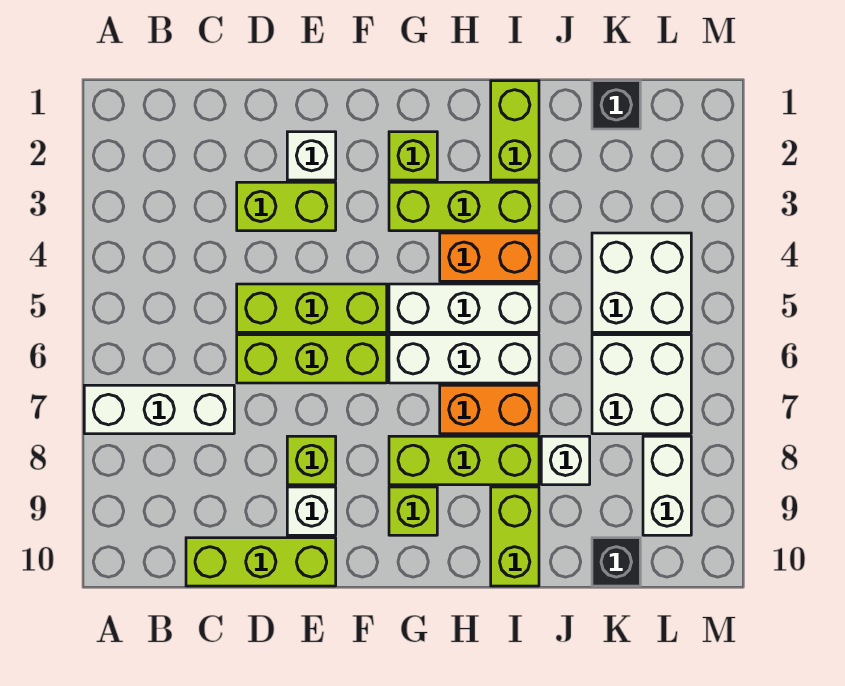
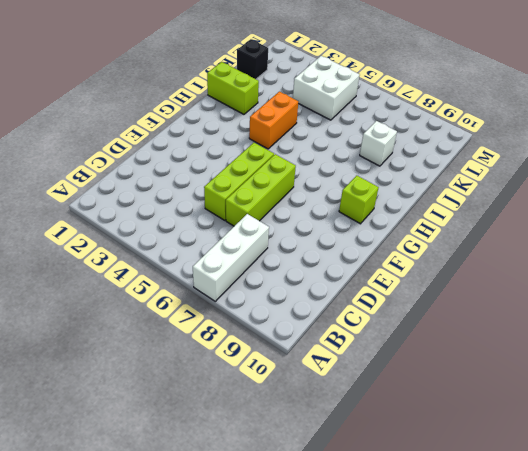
none -> lime brick C10:E10 level 1
none -> lime brick D3:E3 level 1
none -> white brick E2 level 1

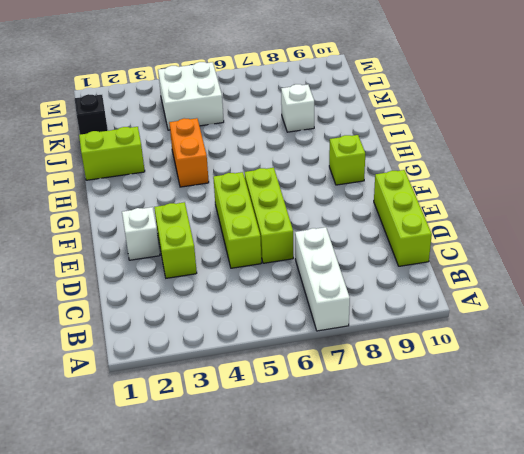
none -> lime brick E8 level 1
none -> white brick E9 level 1
none -> lime brick G2 level 1

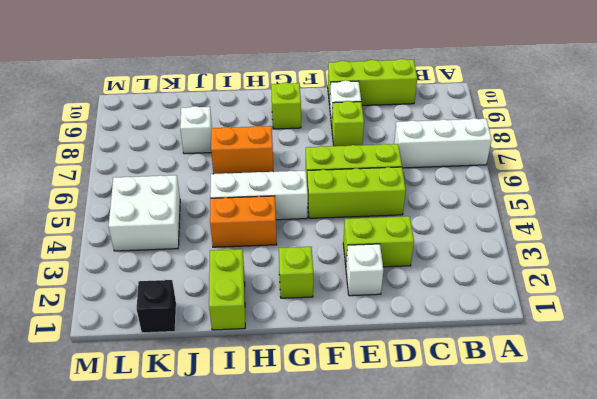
none -> lime brick G3:I3 level 1
none -> white brick G6:I6 level 1
none -> lime brick G8:I8 level 1

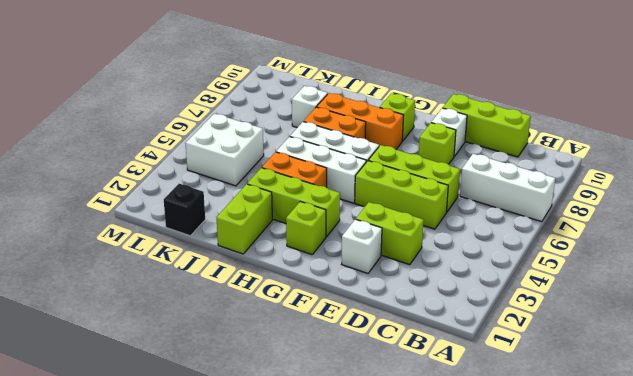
orange brick G8:I8 level 1 -> lime brick G8:I8 level 1
none -> lime brick I9:I10 level 1
none -> white brick K6:L7 level 1
none -> black brick K10 level 1

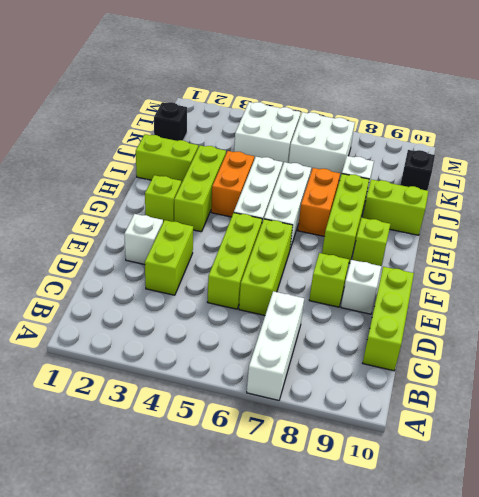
none -> white brick L8:L9 level 1

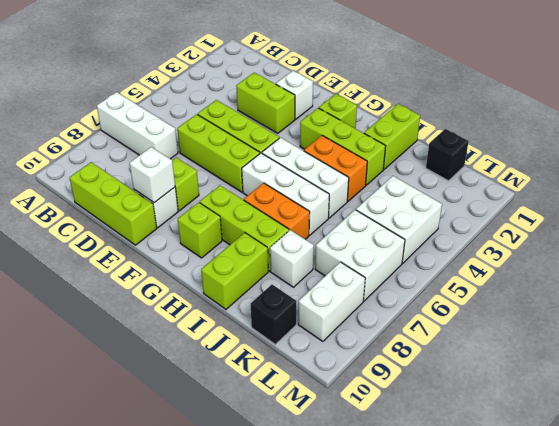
white brick E9 level 2 -> none

